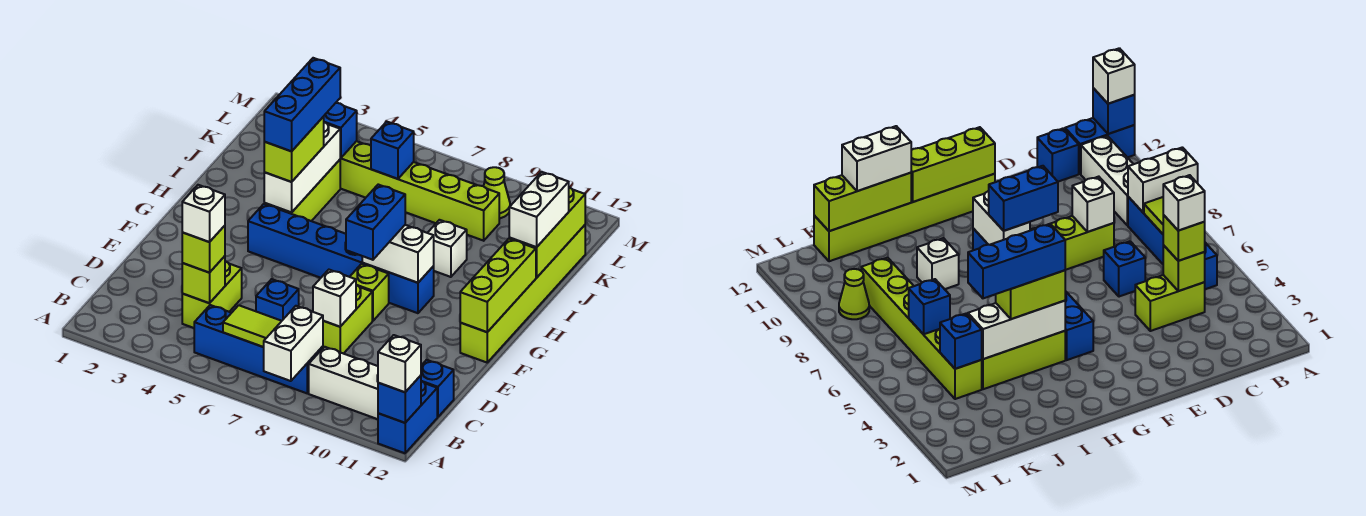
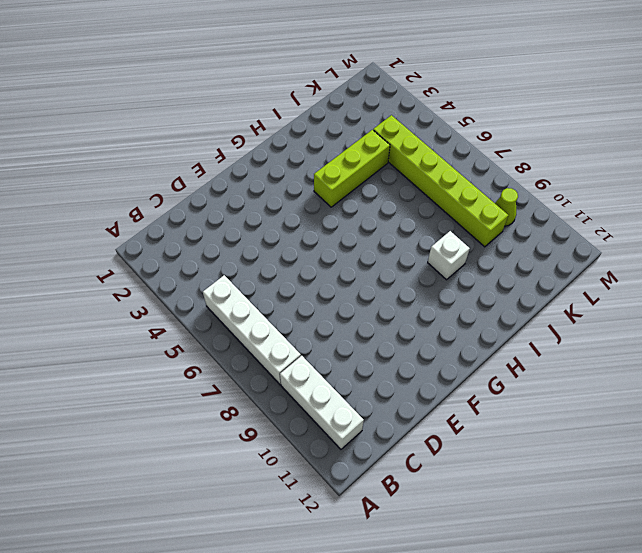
white brick B5:B8 level 1 -> blue brick B5:B8 level 1
none -> blue brick A12:B12 level 1
none -> lime brick C4:D4 level 1
none -> blue brick C12 level 1
none -> blue brick D6 level 1

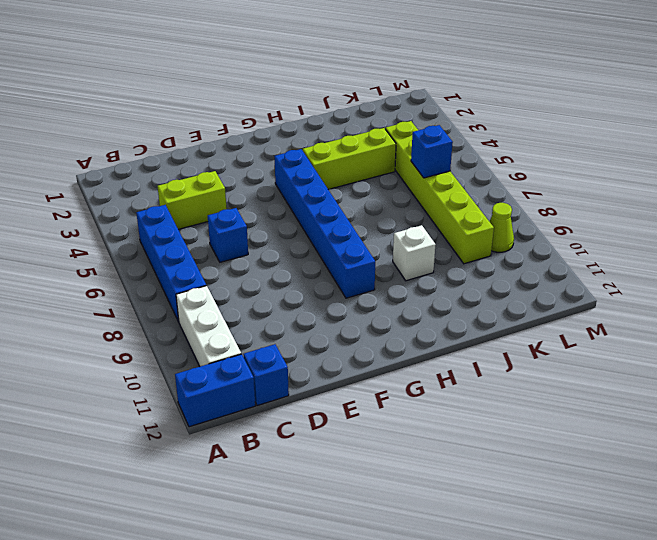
none -> lime brick D8:E8 level 1
none -> lime brick F8 level 1
none -> lime brick F12:K12 level 1
none -> white brick A8:B8 level 2

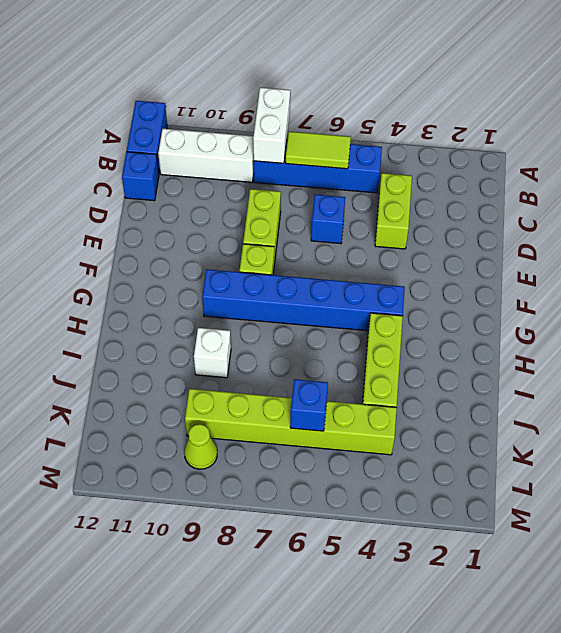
none -> lime brick F12:K12 level 1
none -> blue brick A12 level 2
none -> lime brick C4 level 2
none -> white brick D8 level 2

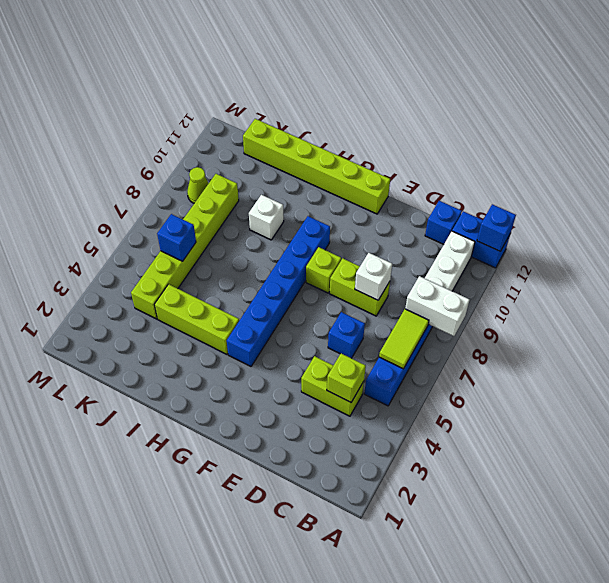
none -> lime brick F12:H12 level 2
none -> white brick G8:G9 level 2
none -> white brick H4:J4 level 2
none -> lime brick I12:K12 level 2

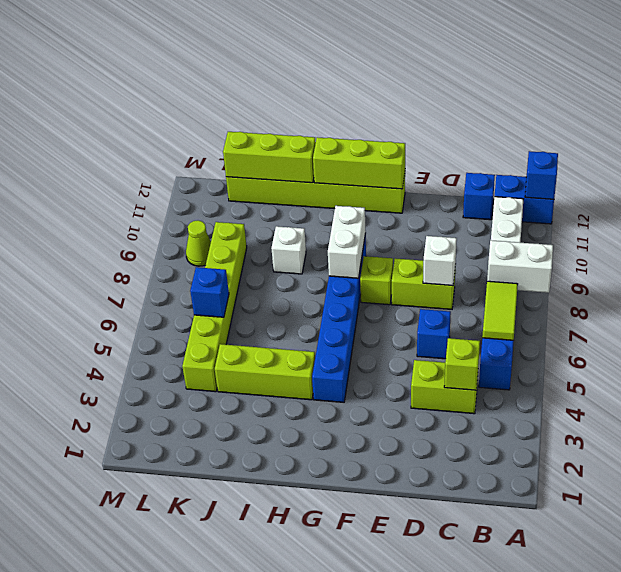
none -> white brick H4:J4 level 2
none -> blue brick K4 level 2
none -> white brick A12 level 3
none -> lime brick C4 level 3

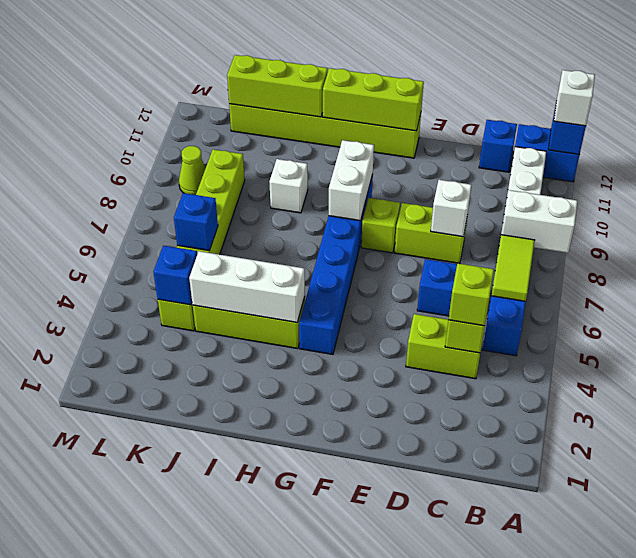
none -> blue brick F8:G8 level 3
none -> lime brick H4:I4 level 3
none -> white brick I12:J12 level 3
none -> white brick C4 level 4

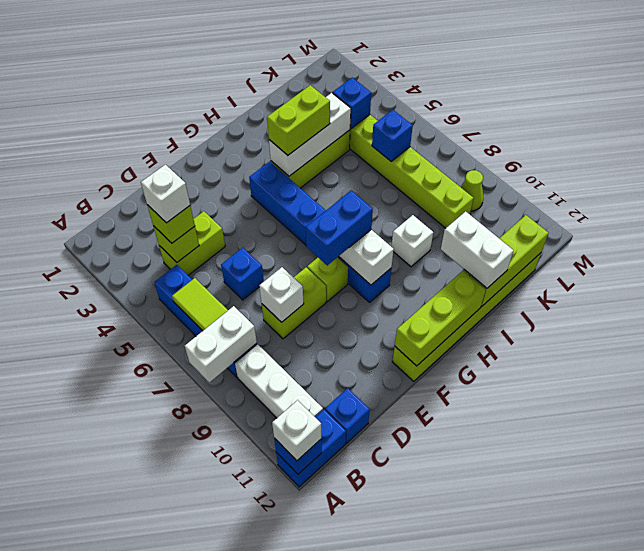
white brick I11:I12 level 3 -> white brick I12:J12 level 3
none -> blue brick H4:J4 level 4

